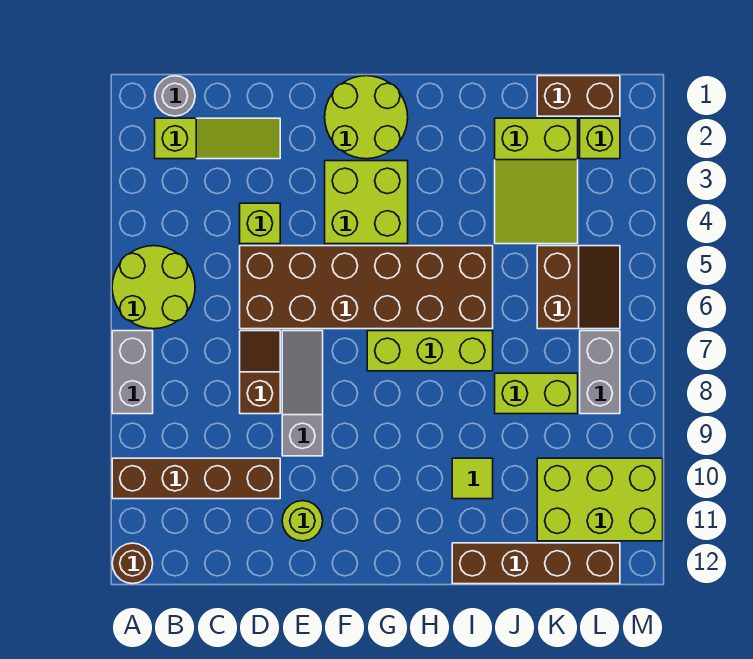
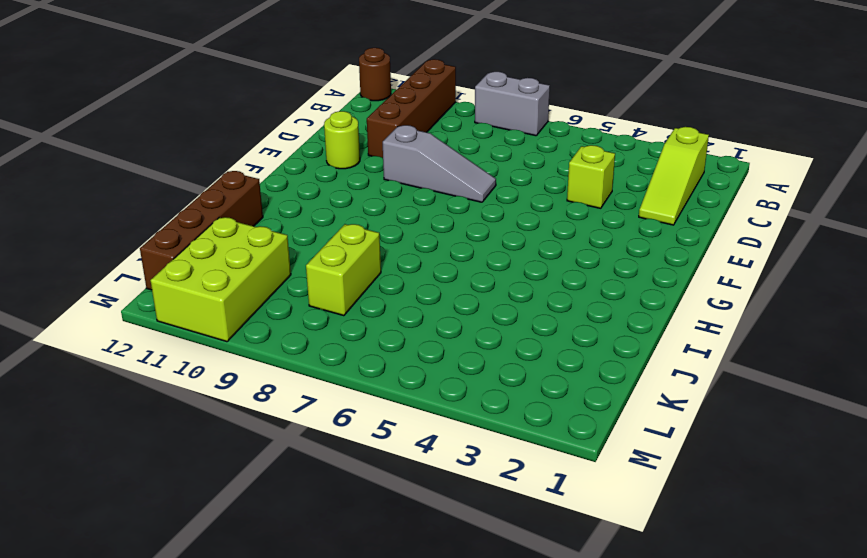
none -> lime round brick A5:B6 level 1
none -> grey round brick B1 level 1
none -> brown brick D5:I6 level 1

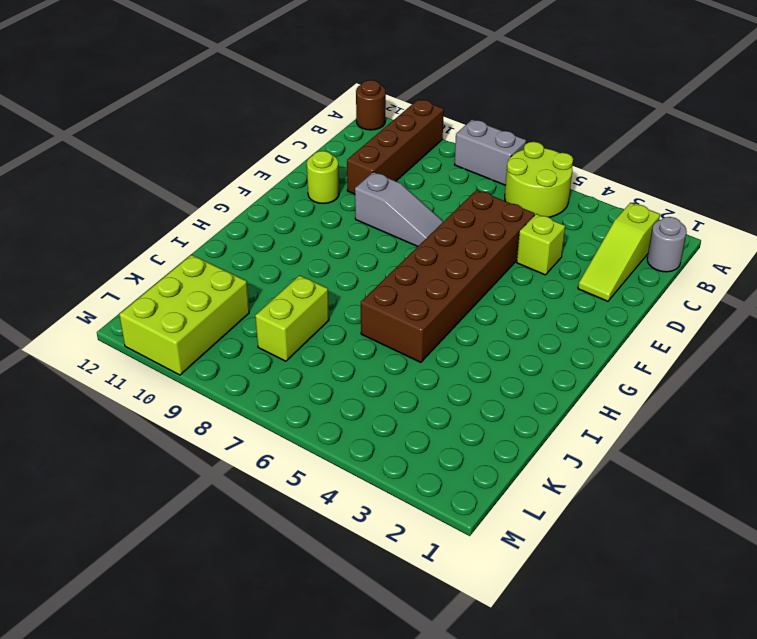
none -> brown slope D7:D8 level 1 top 8
none -> lime round brick F1:G2 level 1
none -> lime brick F3:G4 level 1

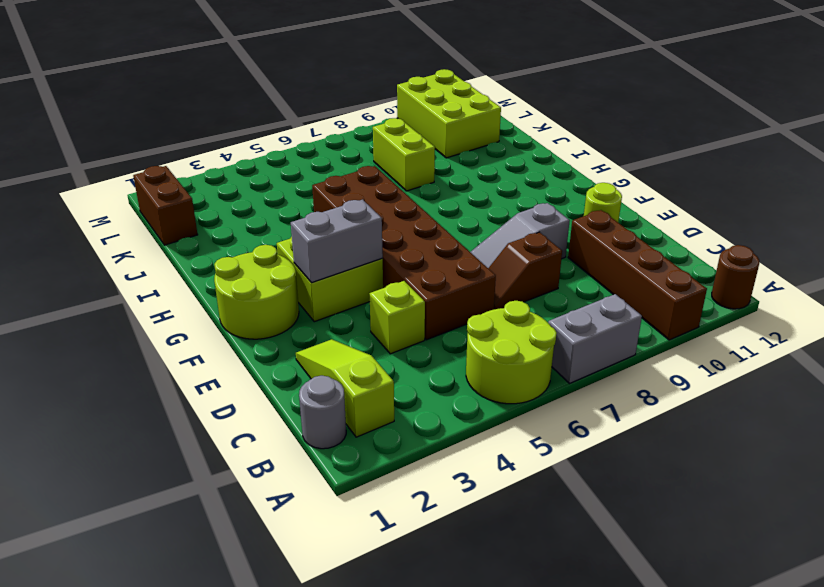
grey brick F3:F4 level 2 -> grey brick L7:L8 level 1
none -> lime brick G7:I7 level 1
none -> lime tile I10 level 1
none -> brown brick I12:L12 level 1

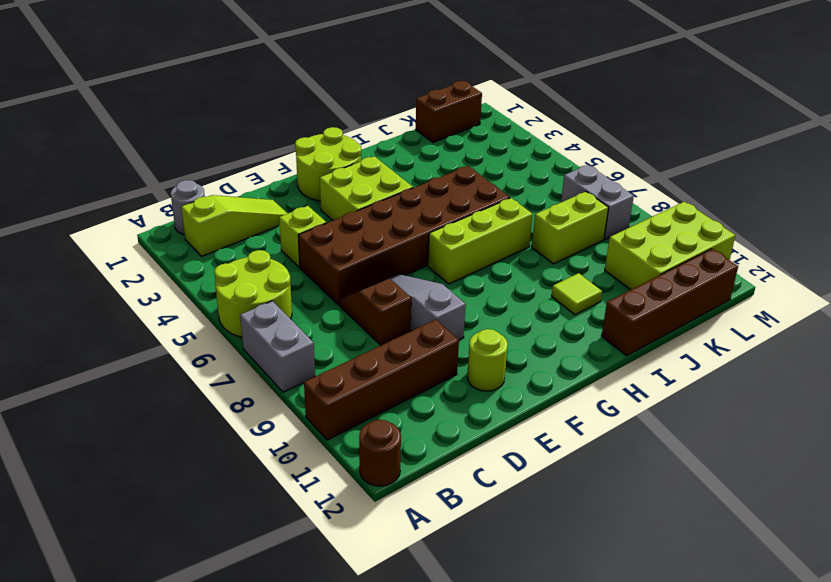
none -> lime slope J2:K4 level 1 top 2
none -> brown slope K5:L6 level 1 top K
none -> lime brick L2 level 1

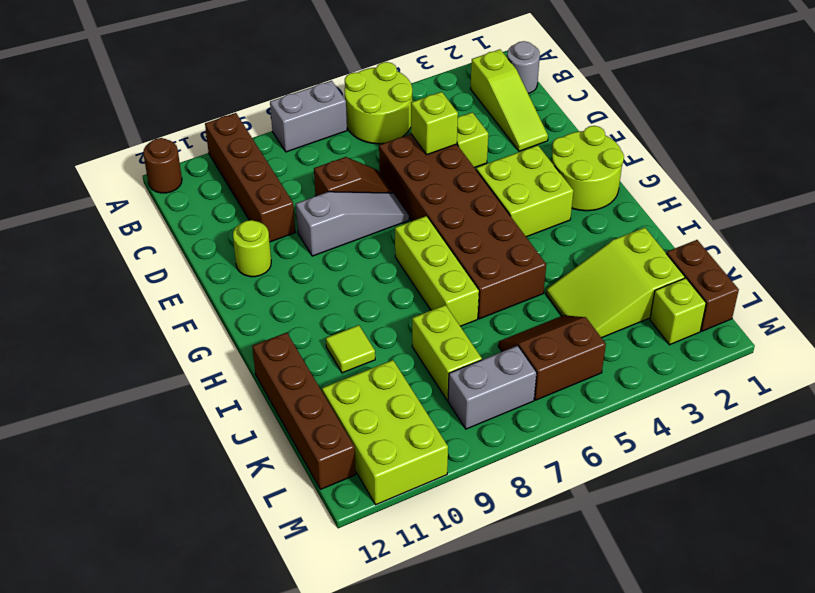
lime brick D5 level 2 -> none
brown slope K5:L6 level 1 top L -> brown slope K5:L6 level 1 top K

